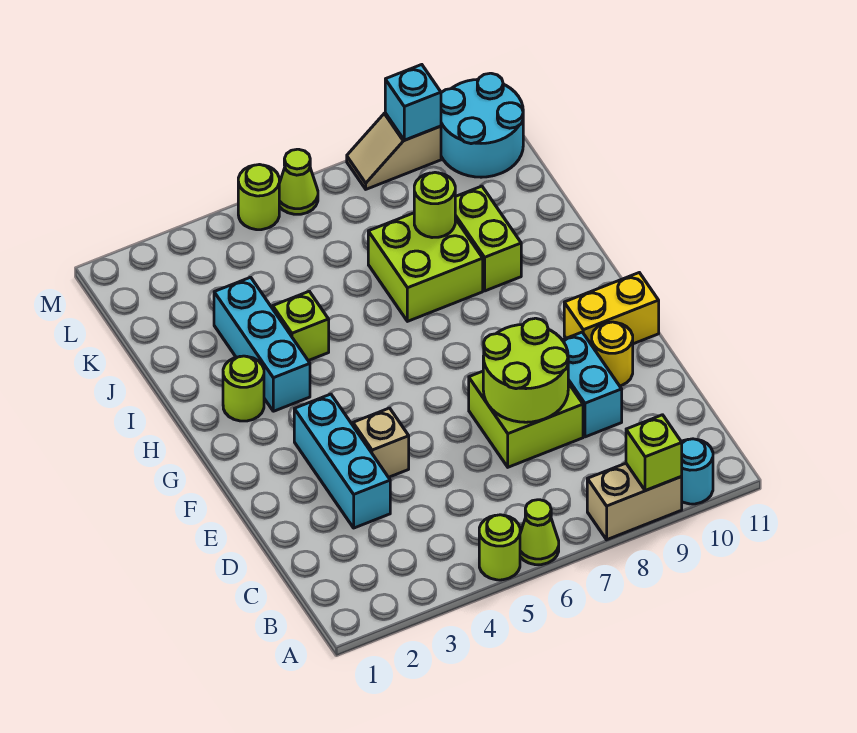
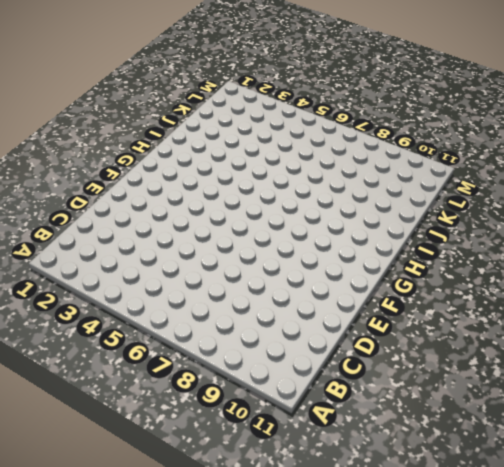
none -> lime round brick A5 level 1
none -> lime cone A6 level 1
none -> tan brick A8:A9 level 1

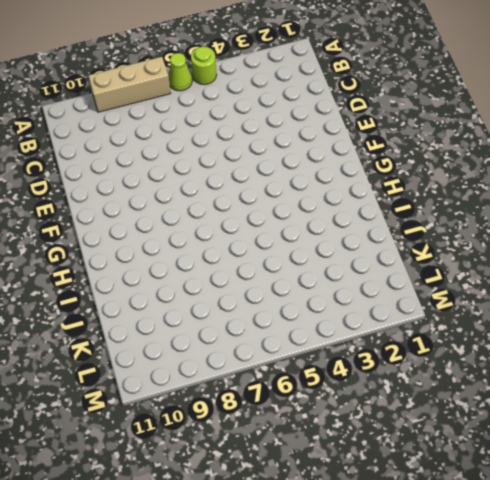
tan brick A7:A9 level 1 -> tan brick A8:A9 level 1
none -> cyan round brick A10 level 1
none -> cyan brick D3:F3 level 1
none -> lime brick D7:E8 level 1

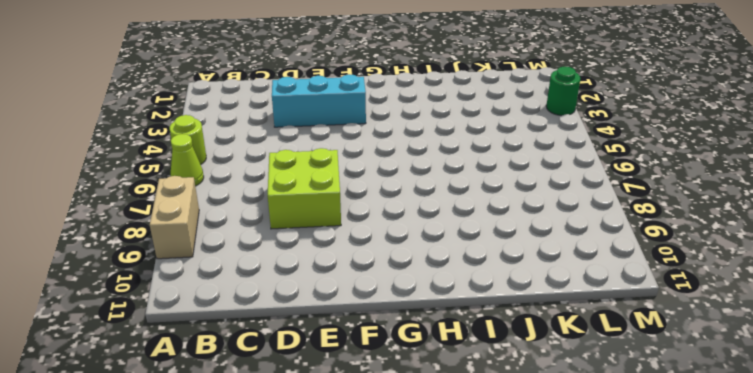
green round brick M3 level 1 -> none
none -> cyan round brick A10 level 1
none -> cyan brick D9:E9 level 1
none -> tan brick E4 level 1

